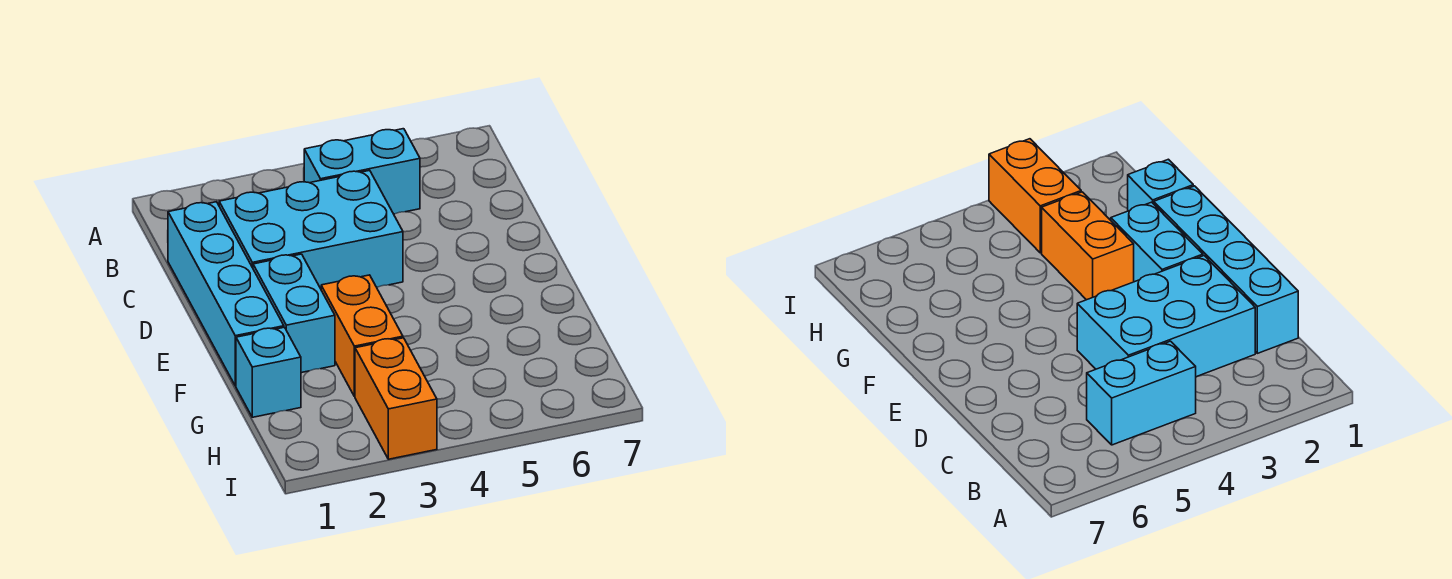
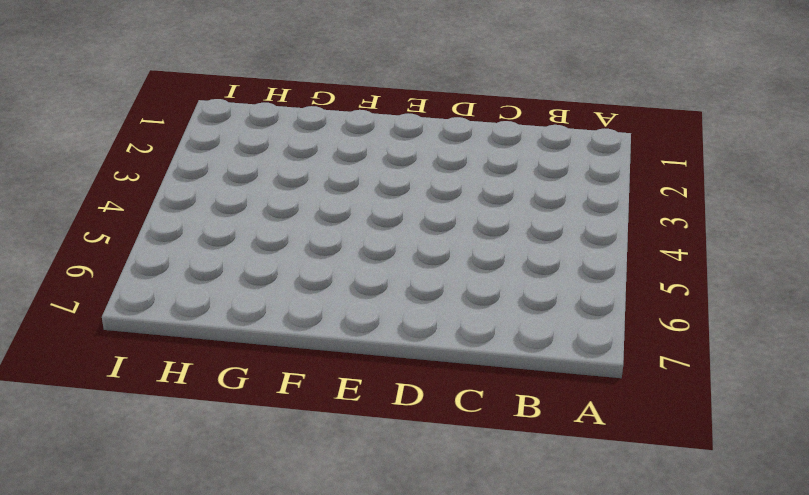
none -> cyan brick B4:B5 level 1
none -> cyan brick C1:F1 level 1

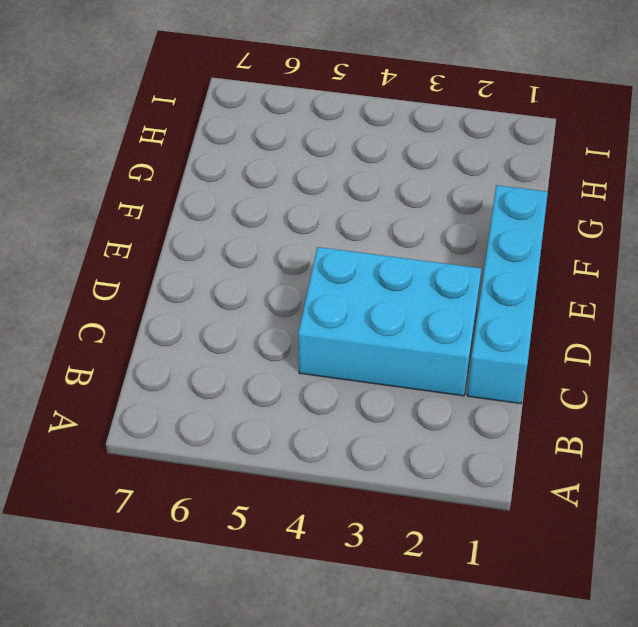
none -> cyan brick B4:B5 level 1
none -> cyan brick E2:F2 level 1

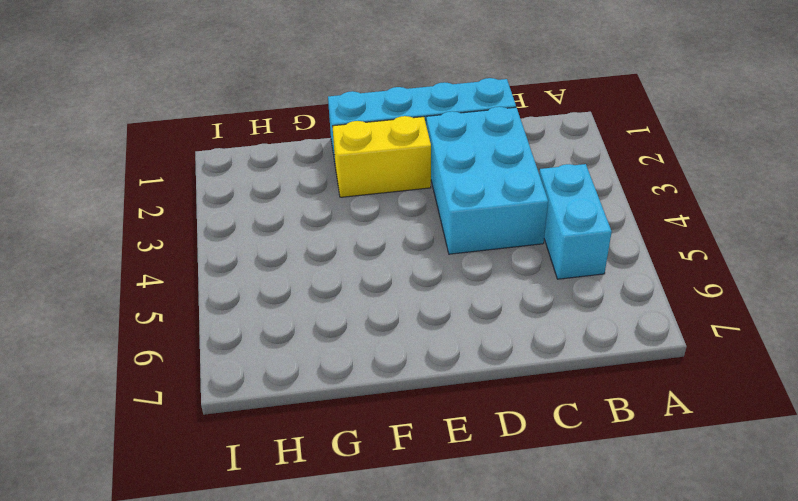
yellow brick E2:F2 level 1 -> cyan brick E2:F2 level 1
none -> orange brick F3:G3 level 1
none -> cyan brick G1 level 1

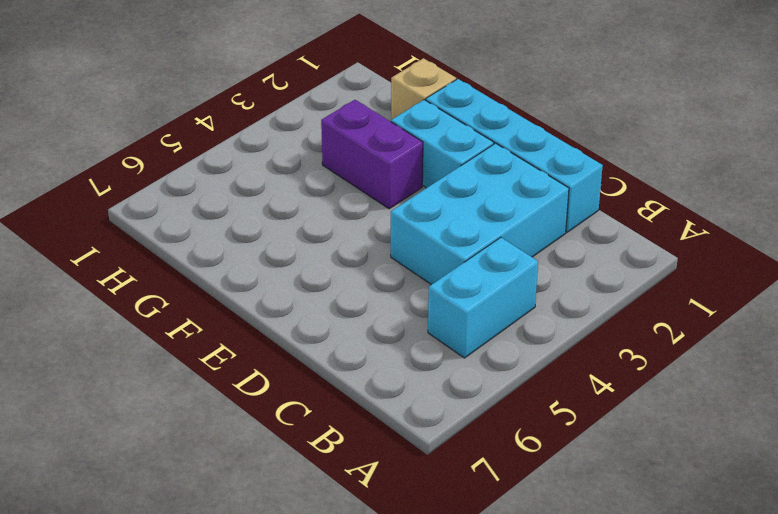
purple brick F3:G3 level 1 -> orange brick F3:G3 level 1
tan brick G1 level 1 -> cyan brick G1 level 1
none -> orange brick H3:I3 level 1

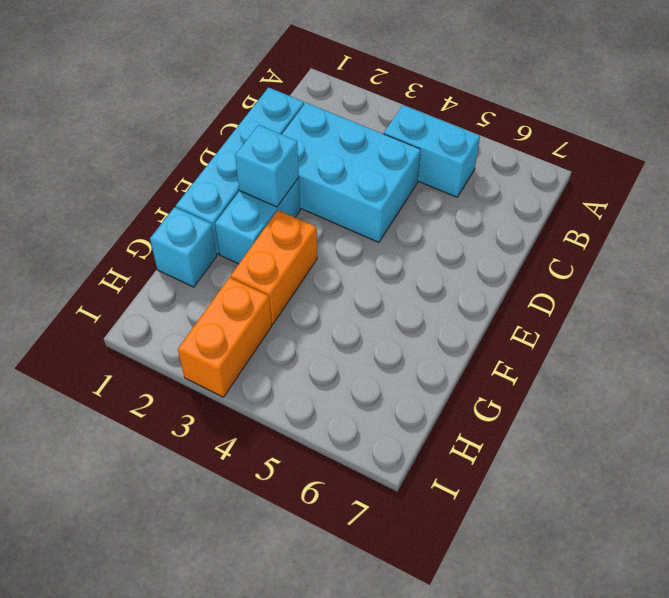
cyan brick E2 level 2 -> none

